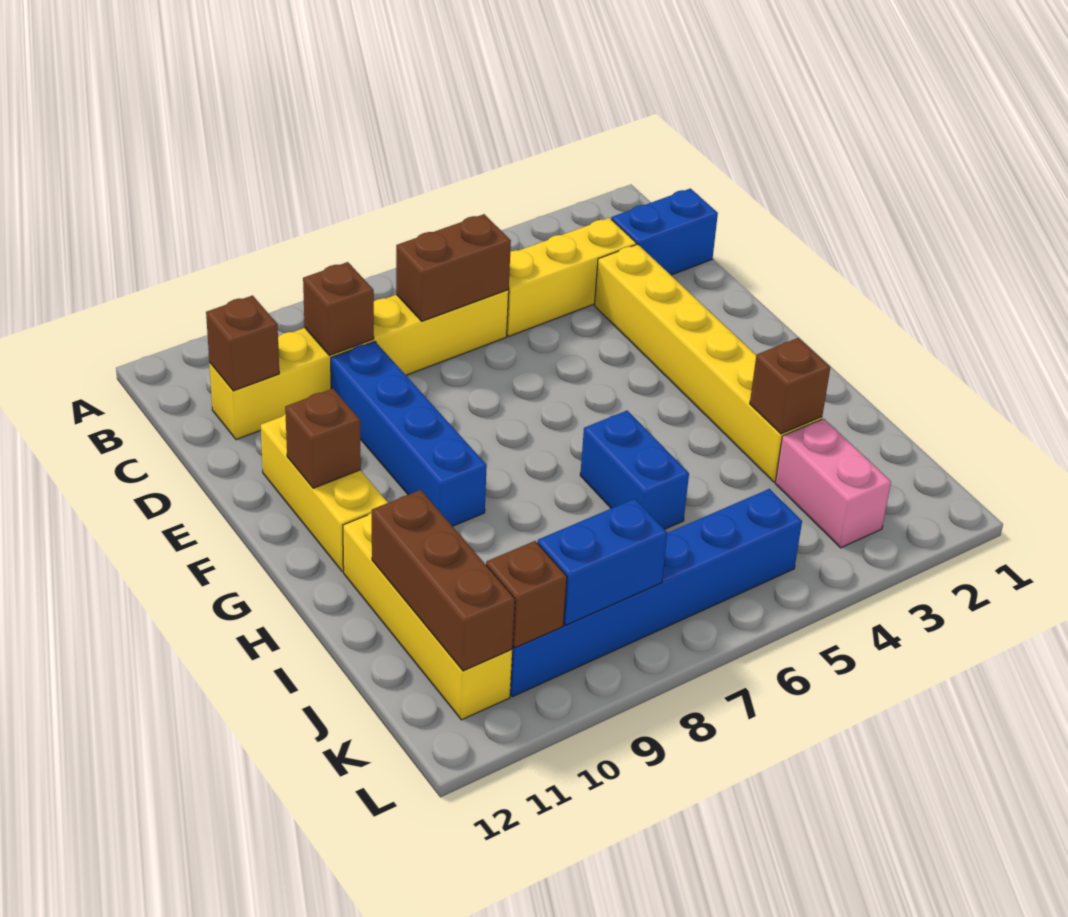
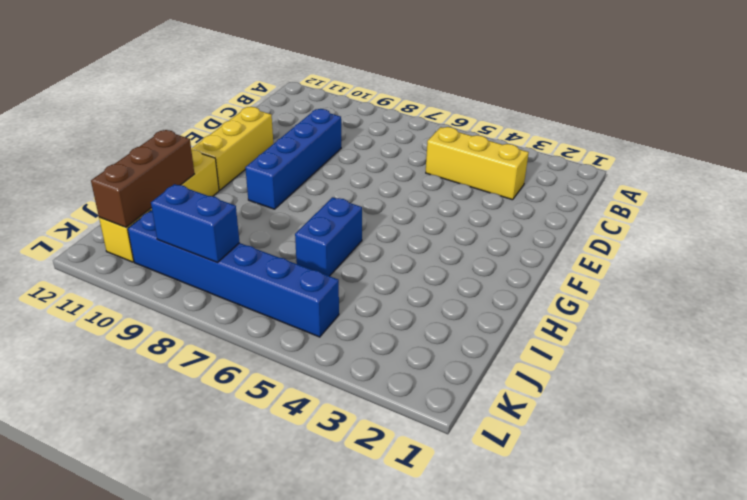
none -> blue brick C1:C2 level 1
none -> yellow brick C6:C11 level 1
none -> yellow brick D3:I3 level 1

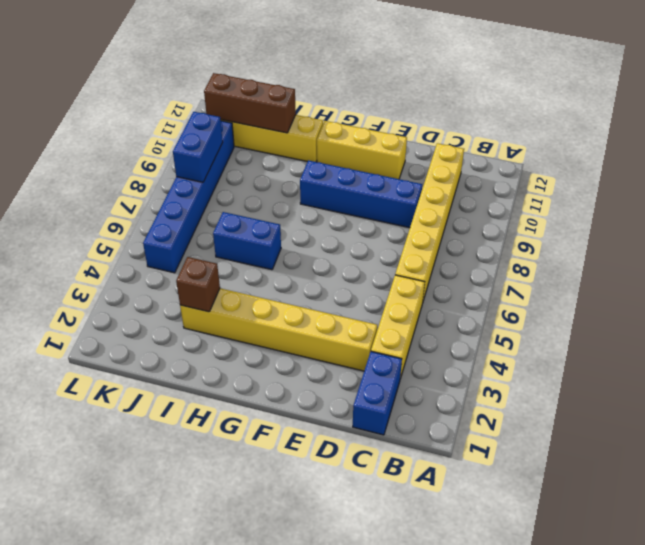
none -> pink brick J3:K3 level 1
none -> brown brick C6:C7 level 2
none -> brown brick C9 level 2

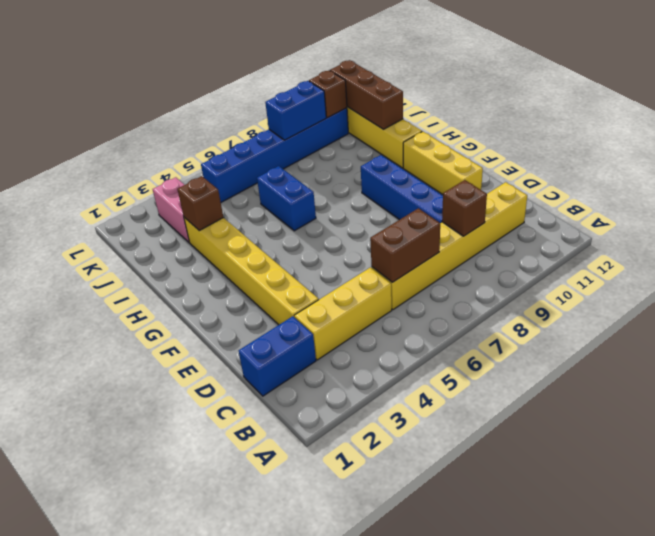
none -> brown brick C11 level 2
none -> brown brick F11 level 2

